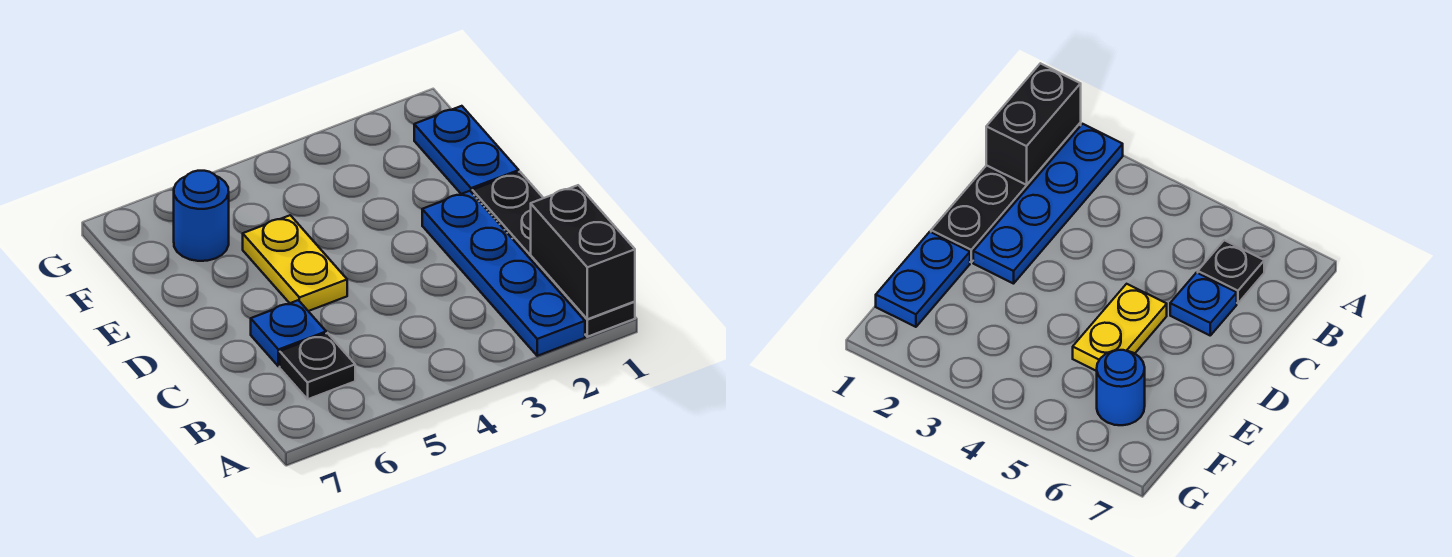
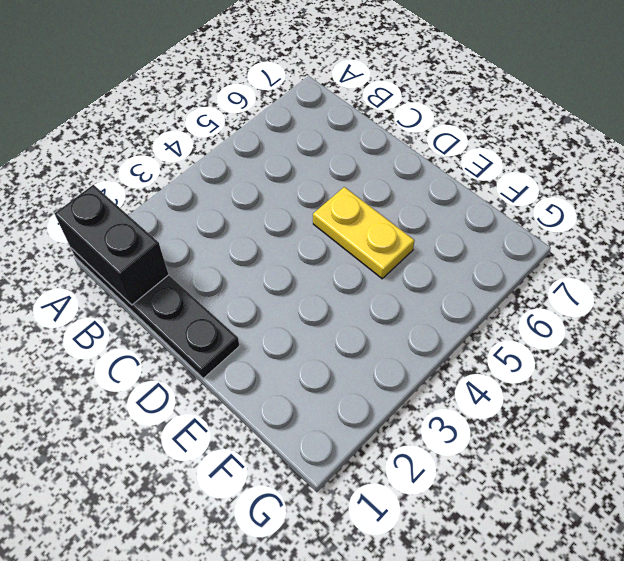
none -> blue plate A2:D2 level 1
none -> black plate B6 level 1

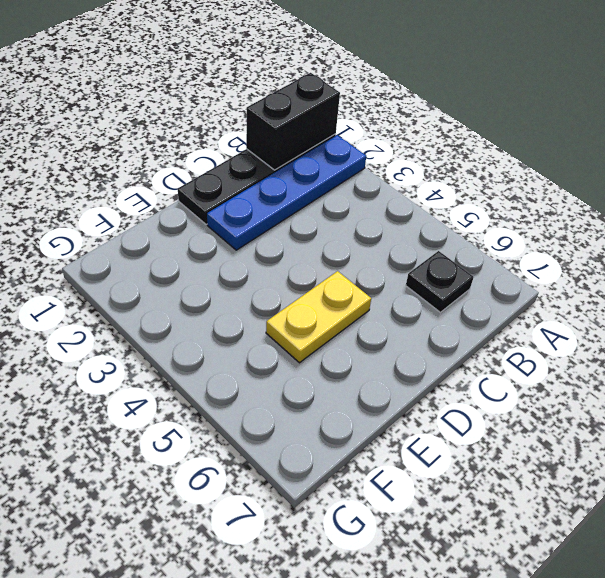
none -> blue plate C6 level 1
none -> blue plate E1:F1 level 1

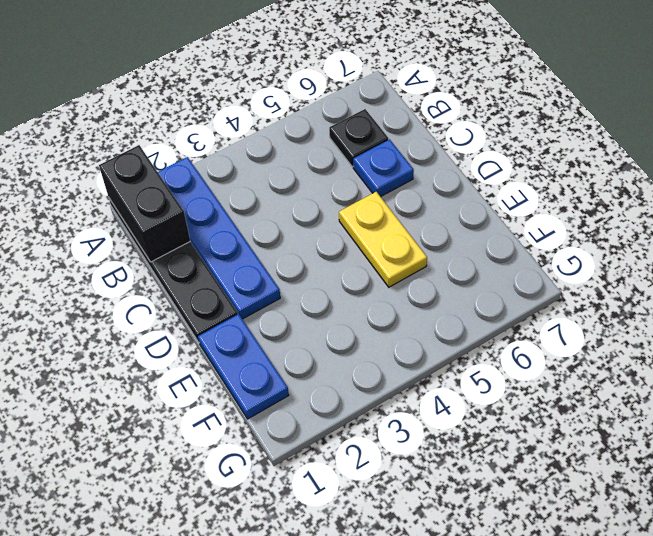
none -> blue round brick F6 level 1

